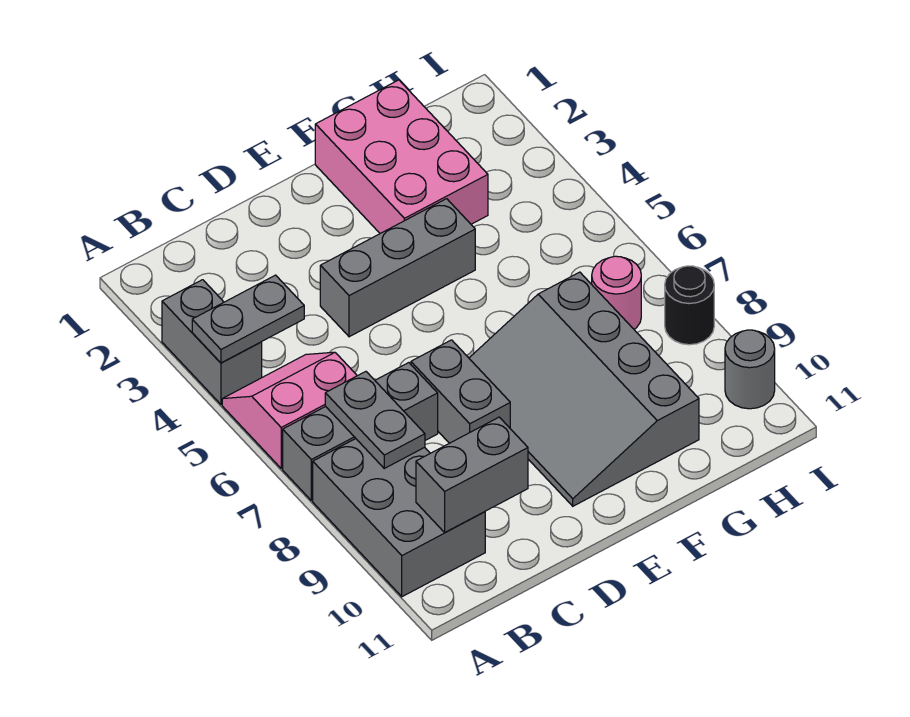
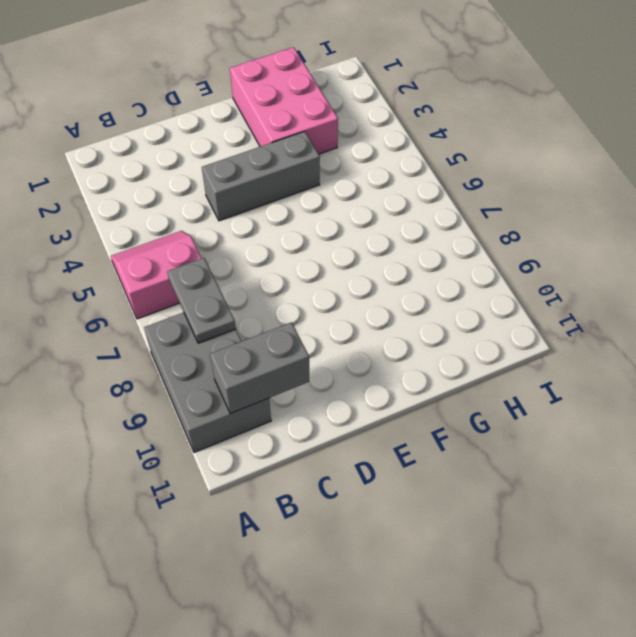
none -> grey brick A3:A4 level 1
none -> grey brick A7:C7 level 1
none -> grey brick D7:D8 level 1

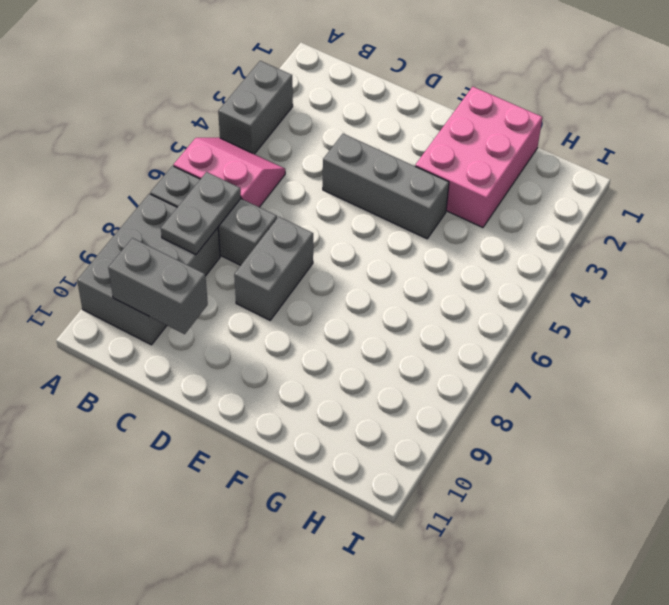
none -> grey slope E7:G10 level 1 top G
none -> pink round brick H7 level 1
none -> black round brick I8 level 1

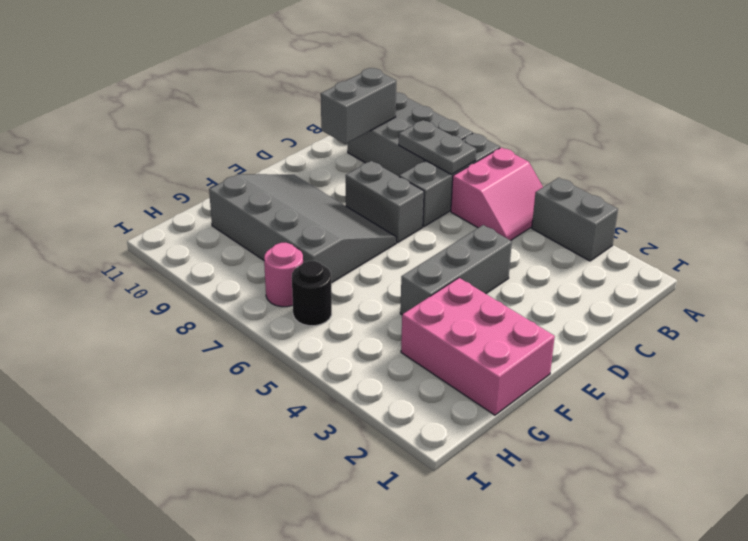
black round brick H6 level 1 -> black round brick I8 level 1
none -> grey round brick I10 level 1
none -> grey plate A4:B4 level 2

